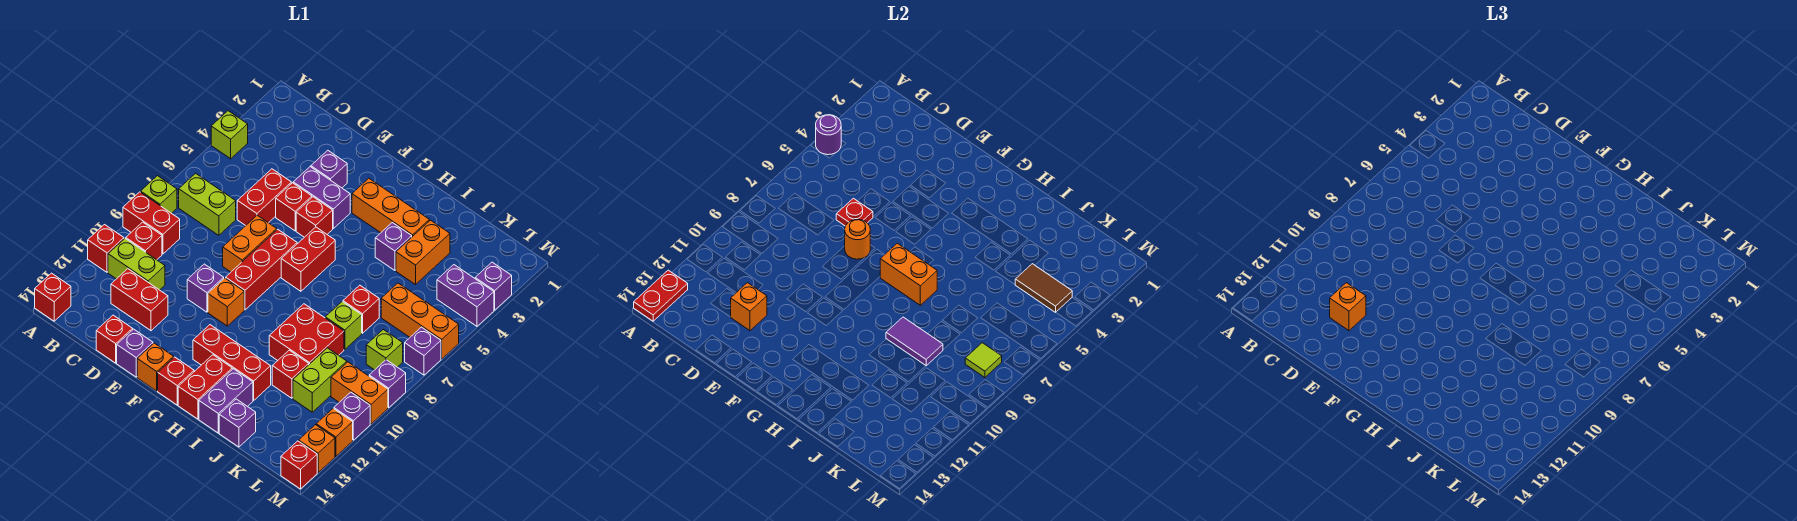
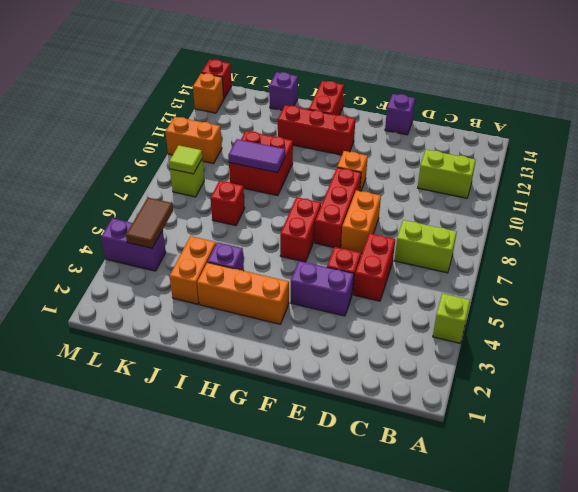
brown tile L4:L5 level 2 -> brown tile K4:L4 level 2
none -> lime brick A8 level 1
none -> red brick A9:B9 level 1
none -> red brick A11 level 1
none -> red brick A14 level 1

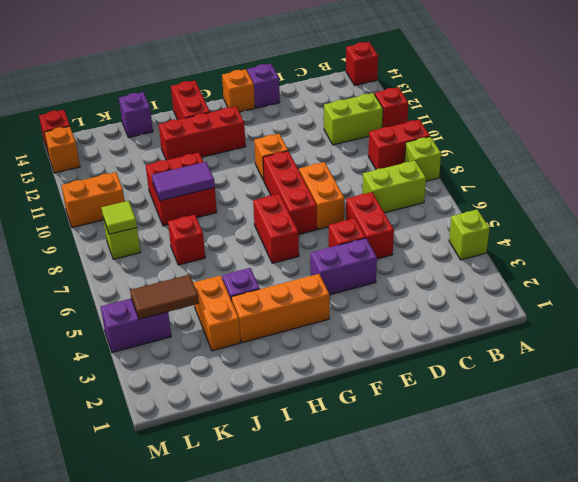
none -> red brick B10 level 1
none -> red brick C12:D12 level 1
none -> red brick D14 level 1
none -> purple brick E3 level 1

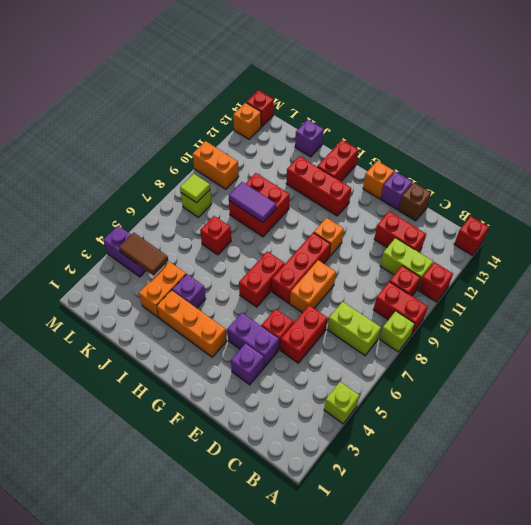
brown brick D14 level 1 -> red brick D14 level 1
none -> purple brick E10 level 1
none -> red brick F5 level 1
none -> red brick G14 level 1
none -> purple brick I13:I14 level 1

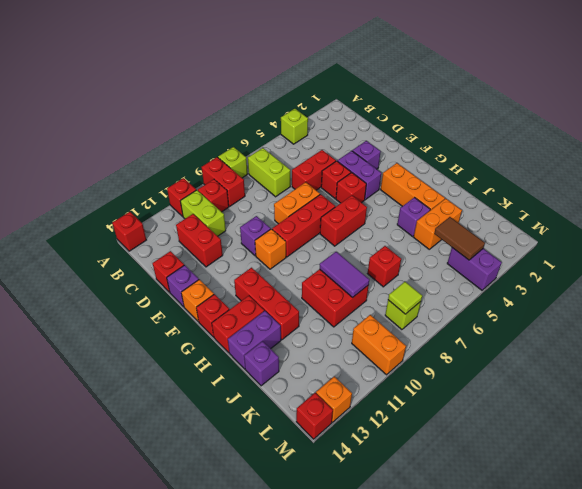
none -> lime brick J8 level 1
none -> red brick J11 level 1
none -> orange brick K6:M6 level 1
none -> lime brick K10:K11 level 1

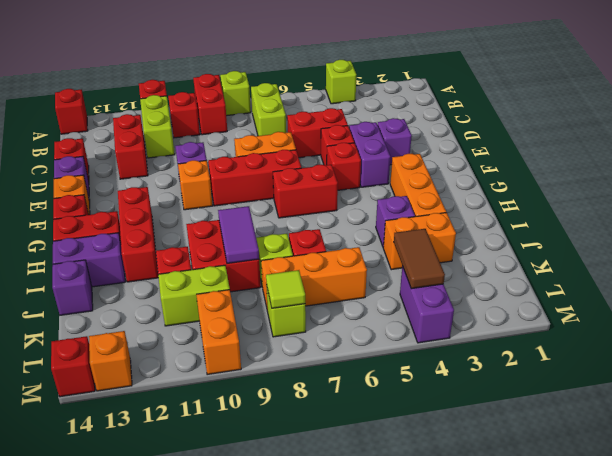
orange brick K6:K8 level 1 -> orange brick K6:M6 level 1
none -> purple brick M3 level 1
none -> purple brick M7 level 1
none -> purple brick M9 level 1
none -> purple brick M11 level 1

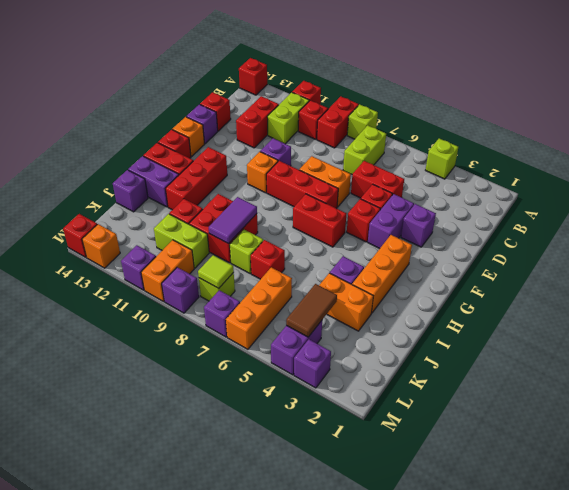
none -> orange brick M12 level 1
none -> purple round brick A4 level 2
none -> red plate A13:A14 level 2
none -> red plate D6 level 2

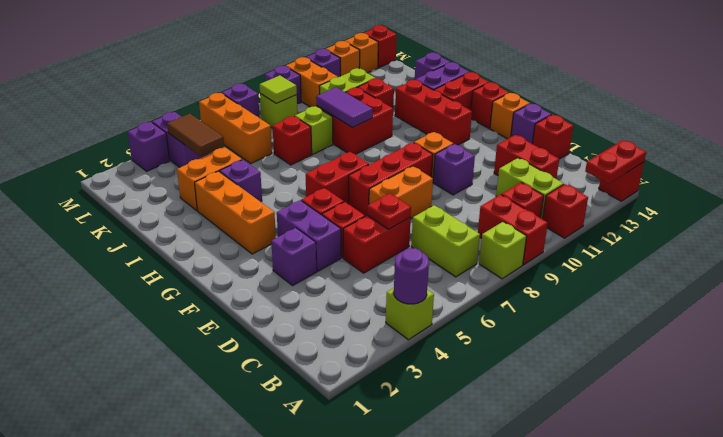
none -> orange brick D12 level 2
none -> orange round brick E7 level 2
none -> orange brick G7:H7 level 2
none -> orange brick D12 level 3

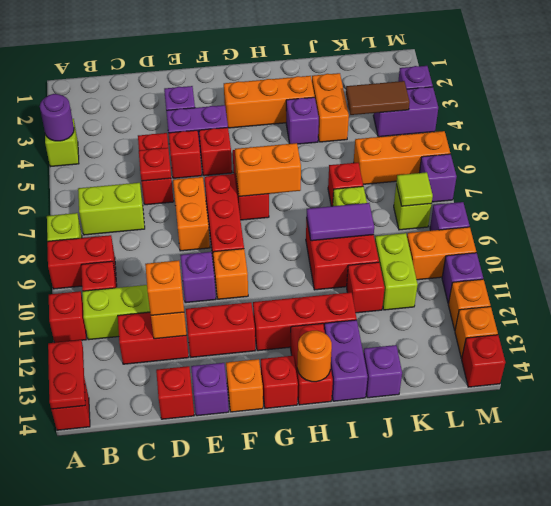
red brick E12:F12 level 1 -> none
orange round brick H14 level 2 -> orange round brick E7 level 2

